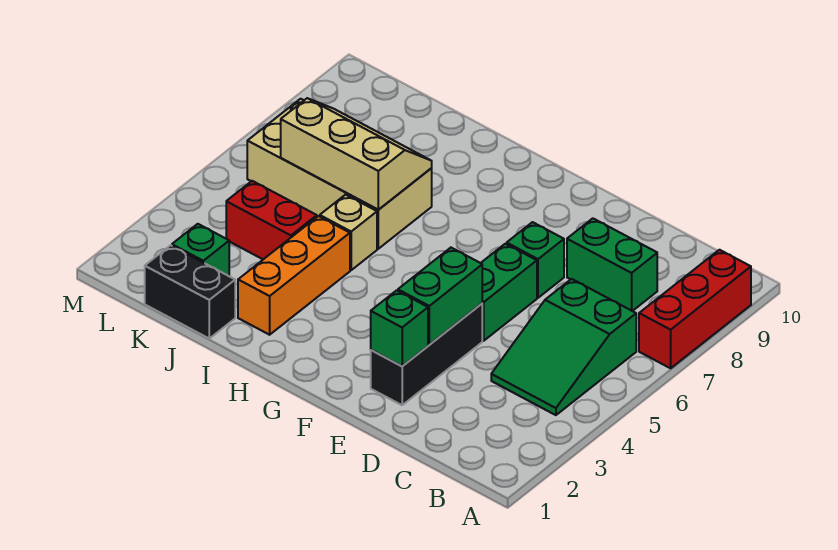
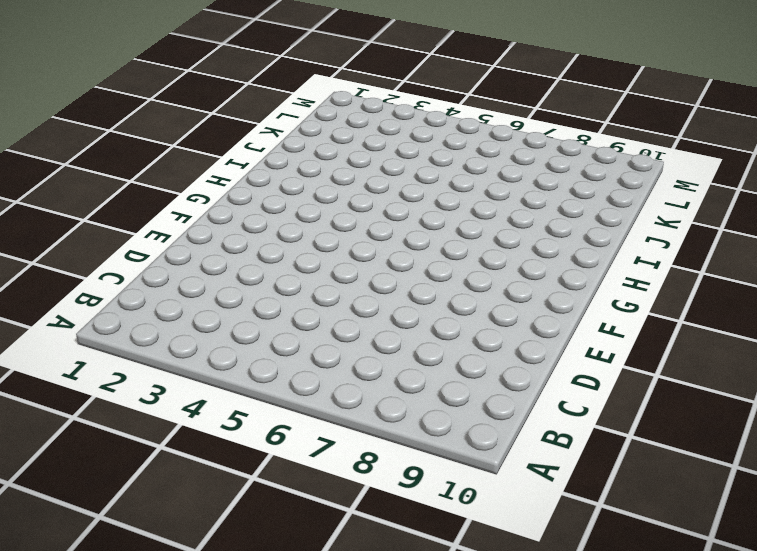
none -> red brick A7:A9 level 1
none -> green slope B4:C6 level 1 top 6
none -> green brick C8:D8 level 1

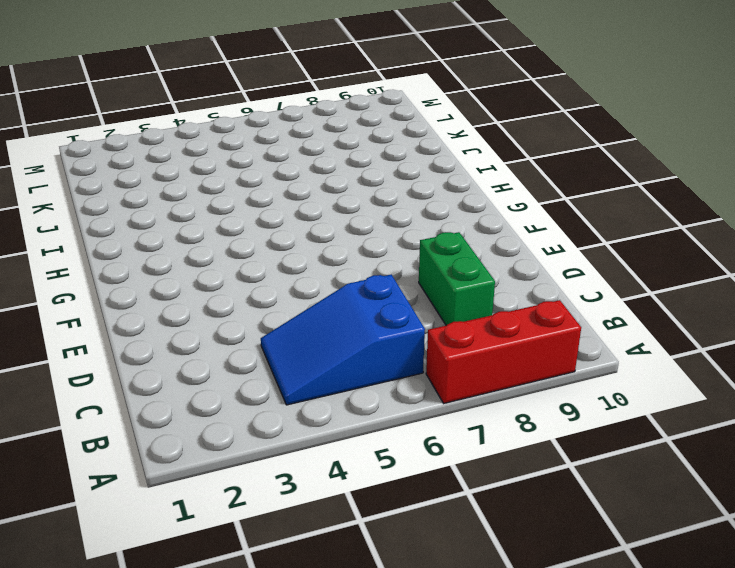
blue slope B4:C6 level 1 top 6 -> green slope B4:C6 level 1 top 6
none -> black brick E2:E4 level 1
none -> green brick E5:E6 level 1
none -> green brick E7 level 1

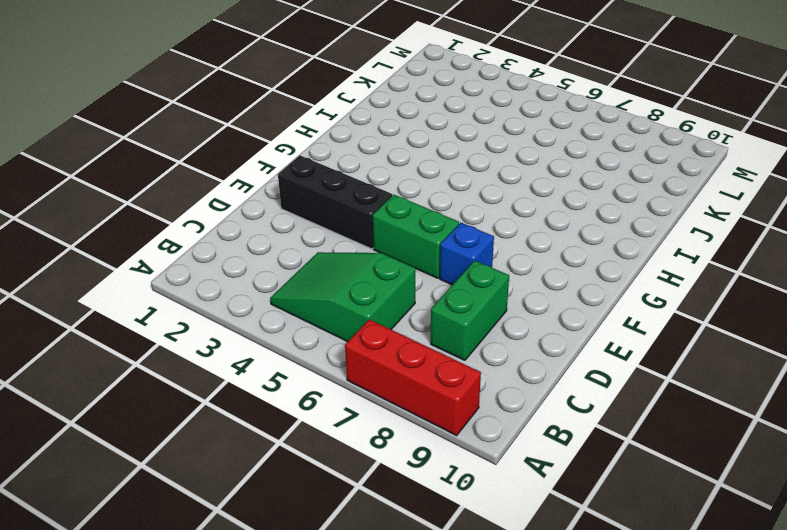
blue brick E7 level 1 -> green brick E7 level 1
none -> orange brick I2:I4 level 1
none -> tan brick I5 level 1
none -> tan brick I6:L7 level 1

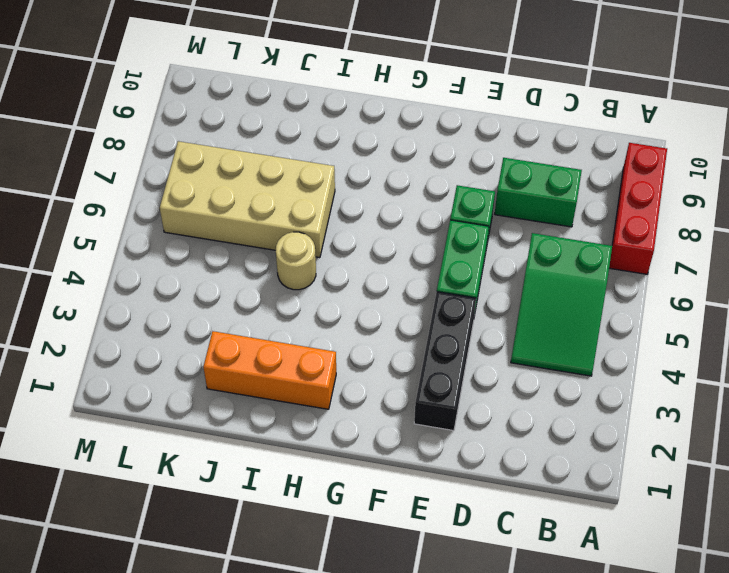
orange brick H2:J2 level 1 -> orange brick I2:I4 level 1
tan round brick I5 level 1 -> tan brick I5 level 1
none -> black brick J1:K1 level 1
none -> red brick J4:K4 level 1
none -> green brick K2 level 1

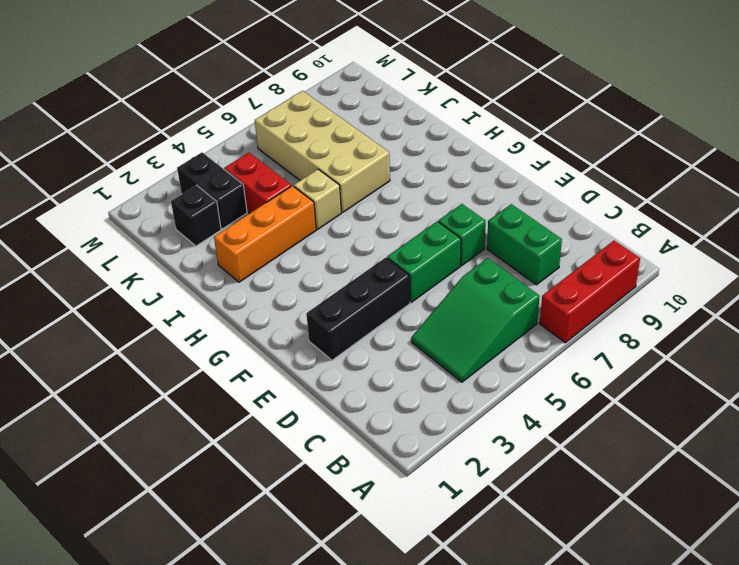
black brick K2 level 1 -> green brick K2 level 1
black brick K3:L3 level 1 -> black brick J1:K1 level 1
none -> green brick E2 level 2
none -> green brick E3:E4 level 2
none -> tan slope I6:K7 level 2 top 6

